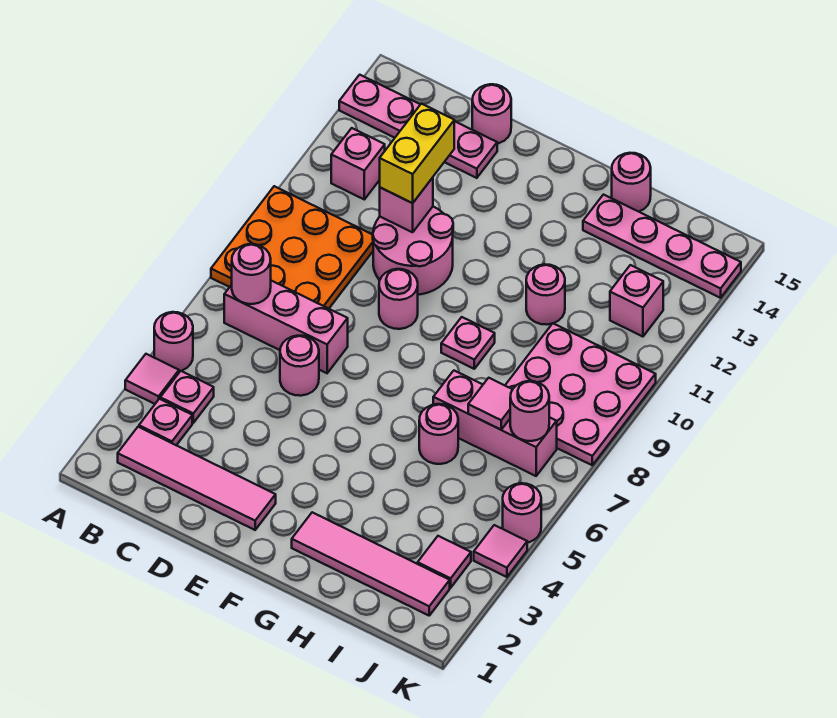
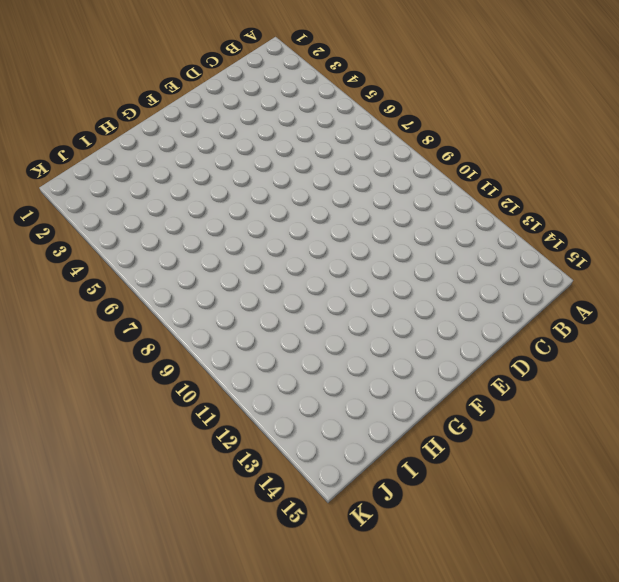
none -> pink tile A4 level 1
none -> pink round brick A5 level 1
none -> orange plate A8:C10 level 1
none -> pink plate A14:D14 level 1

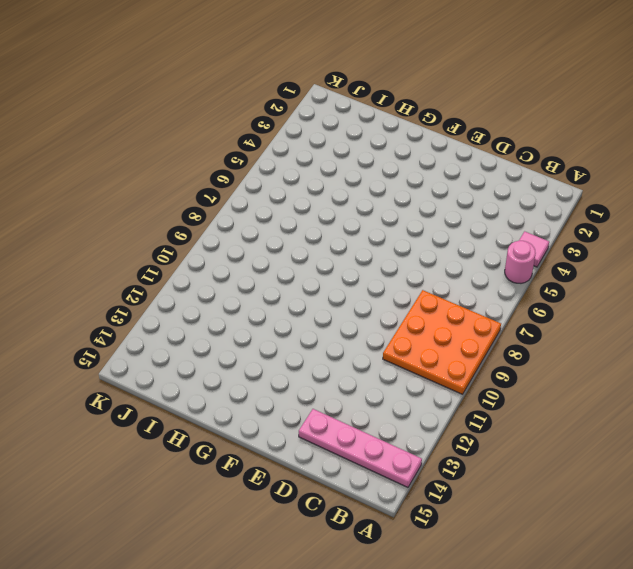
none -> pink tile B2:E2 level 1
none -> pink plate B3 level 1
none -> pink plate B4 level 1
none -> pink brick B7:D7 level 1

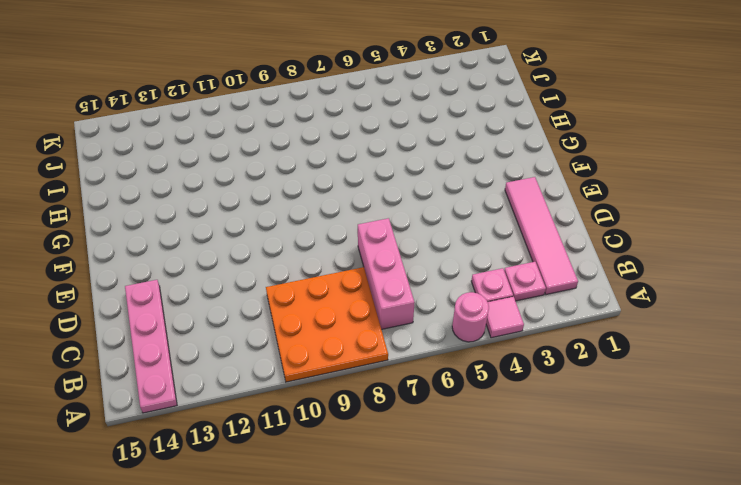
none -> pink brick B12 level 1
none -> pink round brick D6 level 1
none -> pink round brick D10:E11 level 1
none -> pink round brick D15 level 1

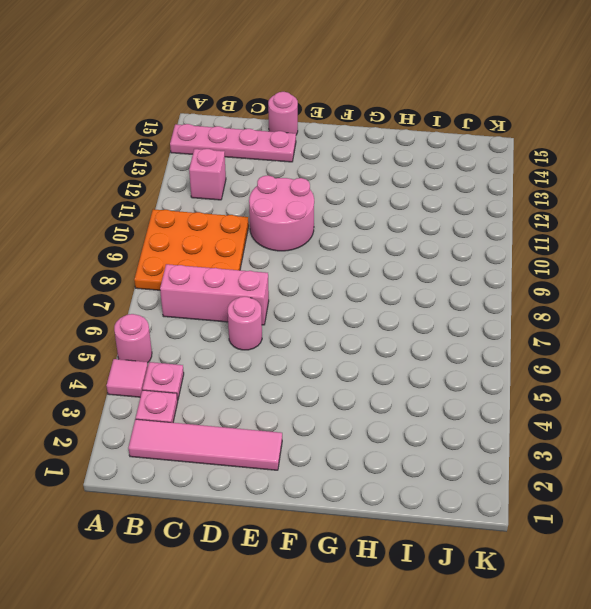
none -> pink round brick E9 level 1
none -> pink tile G2:J2 level 1
none -> pink plate G9 level 1
none -> pink round brick H6 level 1

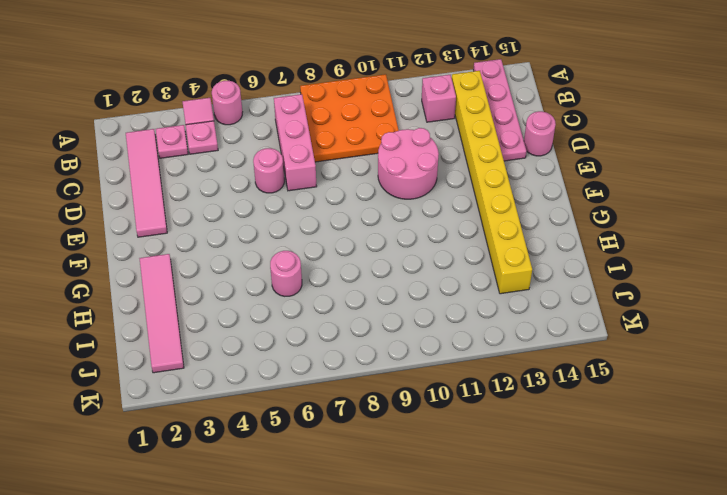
yellow brick B13:I13 level 1 -> none
none -> pink round brick E9 level 1
none -> pink plate G9 level 1
none -> pink brick H7:J7 level 1
none -> pink round brick H11 level 1

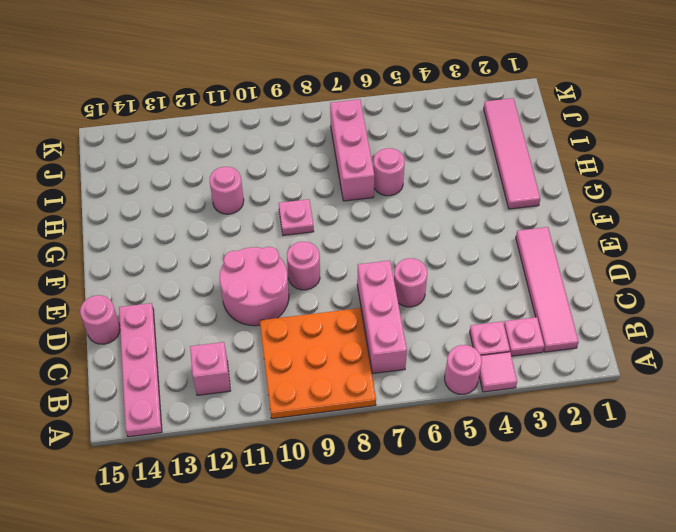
none -> pink plate H14:K14 level 1
none -> pink round brick H15 level 1
none -> pink plate I8:K10 level 1
none -> pink tile J3 level 1

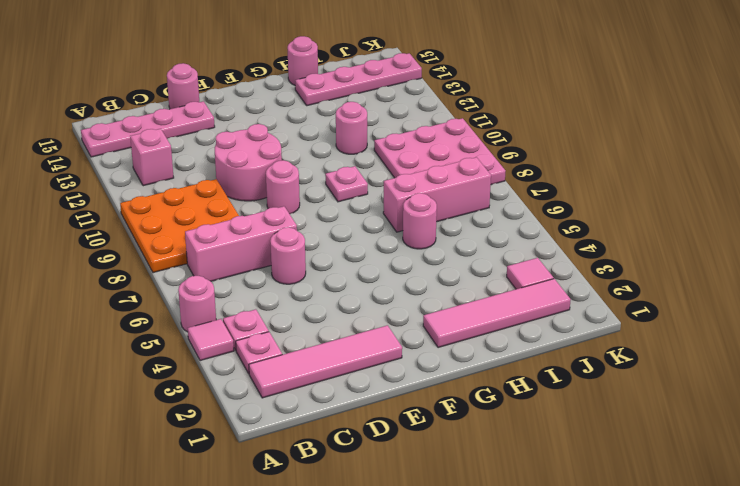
none -> pink brick J12 level 1
none -> pink tile K4 level 1
none -> pink round brick K5 level 1
none -> pink round brick B7 level 2

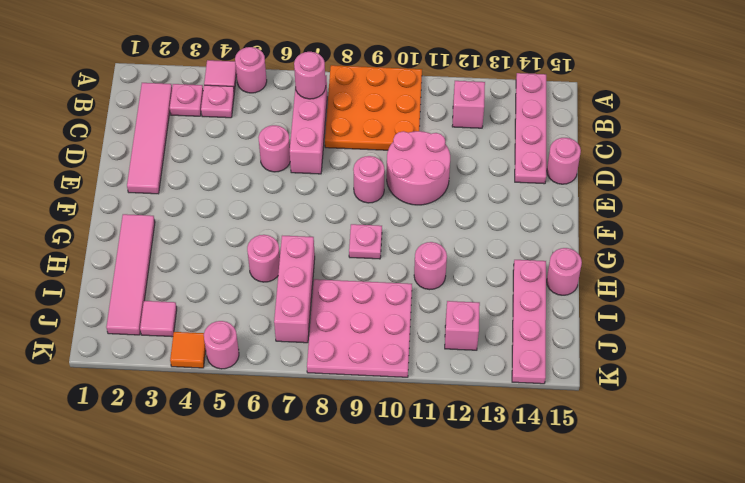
orange tile K4 level 1 -> pink tile K4 level 1
none -> pink brick D11 level 2
none -> pink tile I7 level 2
none -> pink round brick J7 level 2
none -> yellow brick D11:D12 level 3

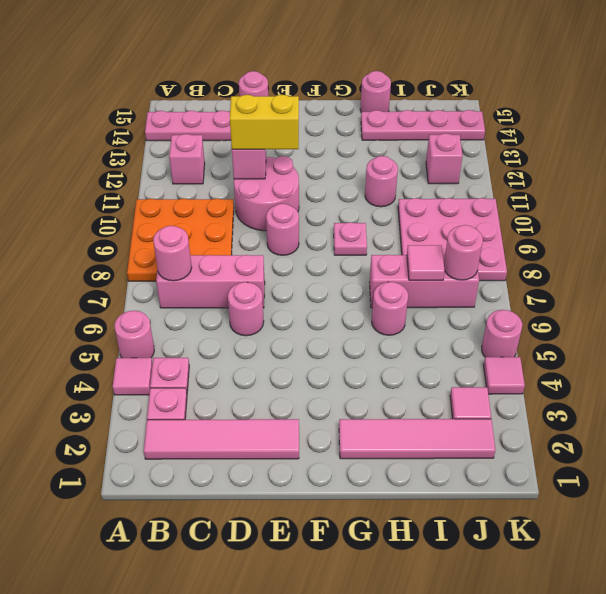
yellow brick D11:E11 level 3 -> yellow brick D11:D12 level 3

